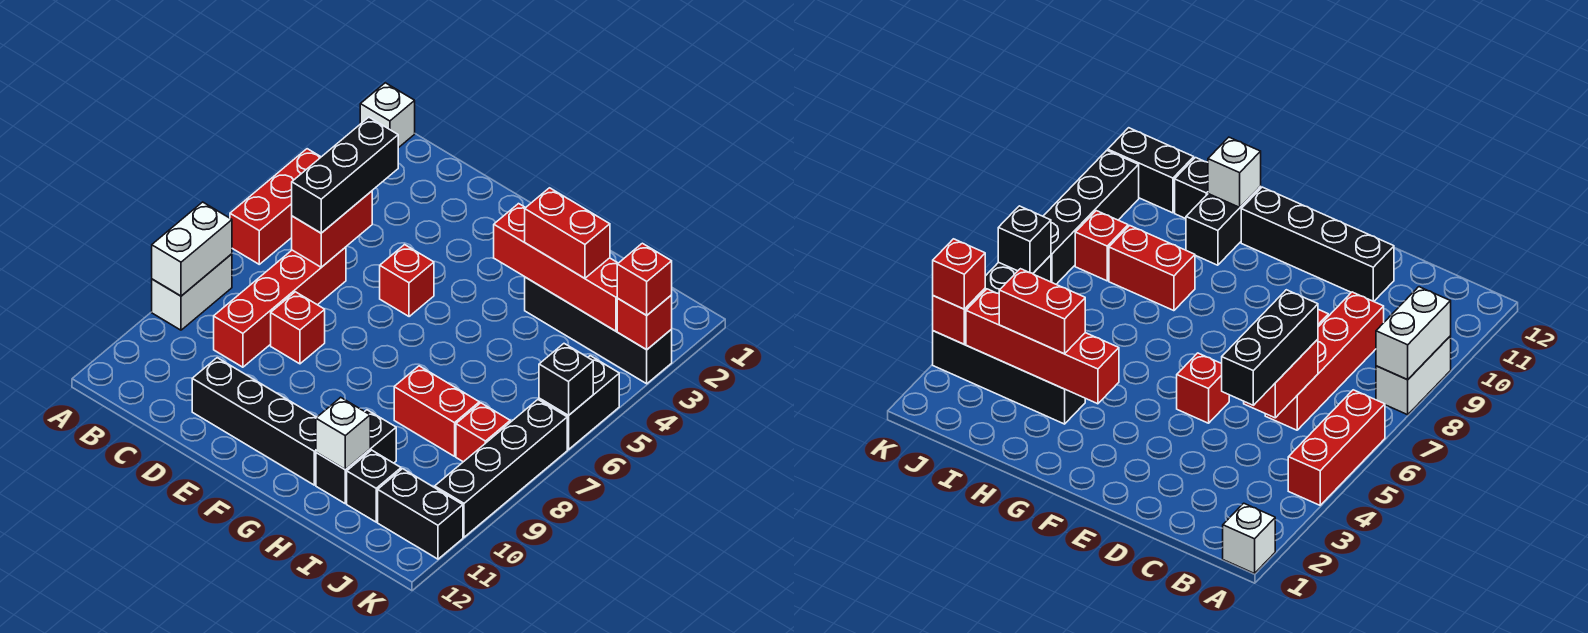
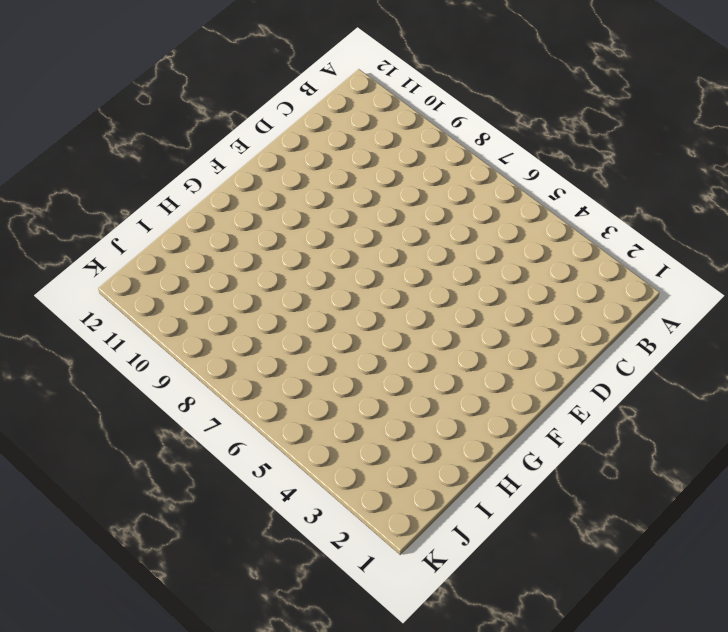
none -> white brick A1 level 1
none -> red brick A4:A6 level 1
none -> white brick A8:A9 level 1

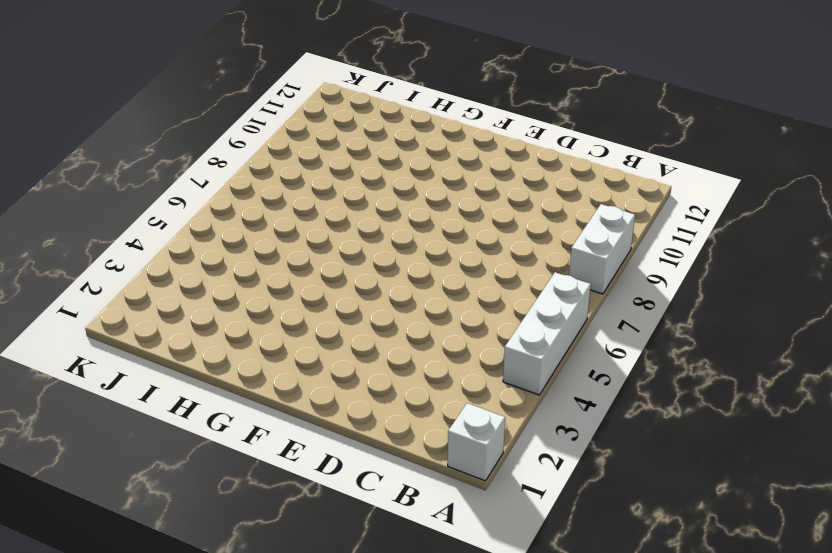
white brick A4:A6 level 1 -> red brick A4:A6 level 1
none -> red brick C6:C9 level 1
none -> red brick D8 level 1
none -> black brick D11:G11 level 1

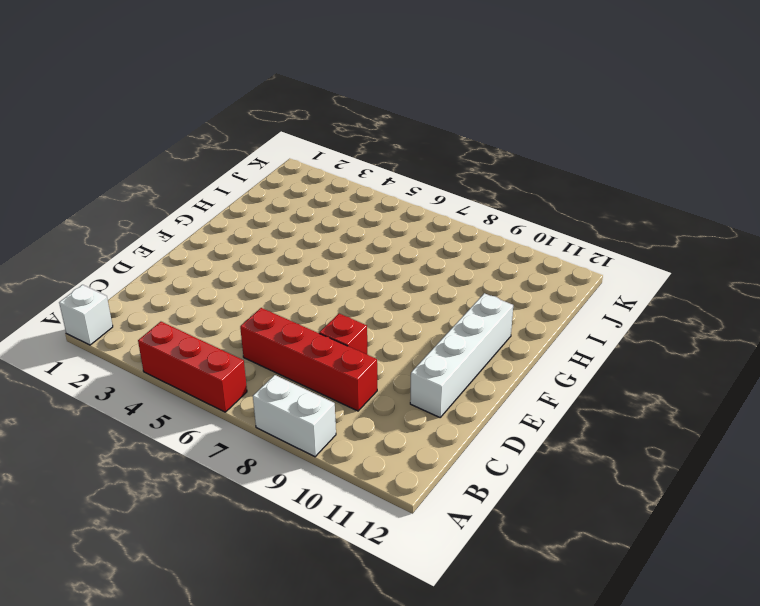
white brick D11:G11 level 1 -> black brick D11:G11 level 1
none -> red brick E5 level 1
none -> black brick H3:K3 level 1
none -> red brick H8:I8 level 1

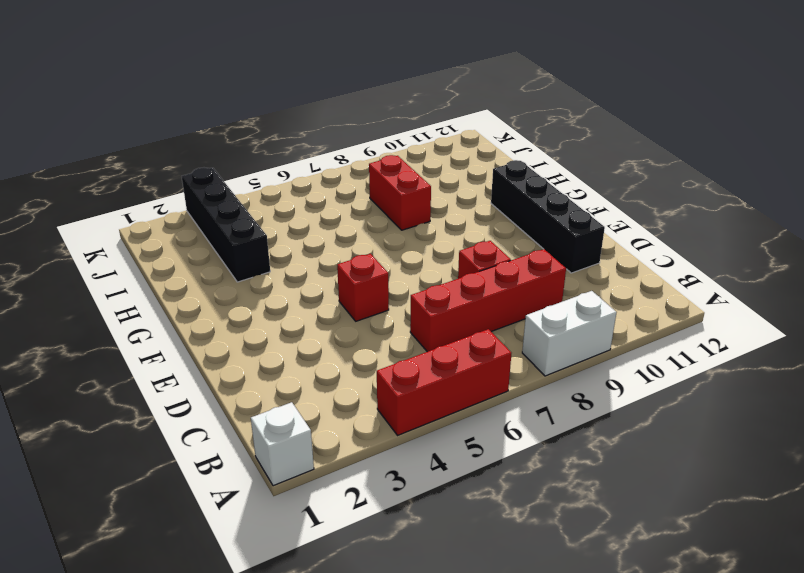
none -> black brick H10:H11 level 1
none -> black brick I11 level 1
none -> red brick J8 level 1

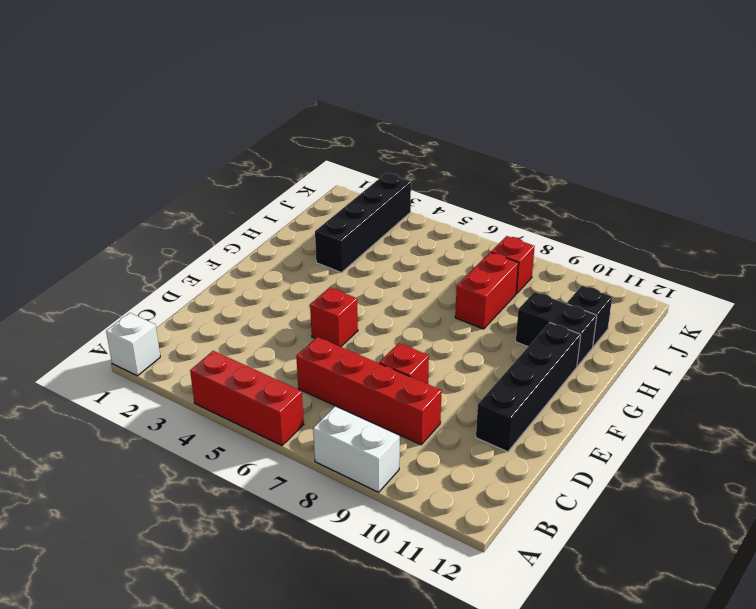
none -> black brick J11:K11 level 1
none -> black brick K5:K6 level 1
none -> black brick K7:K10 level 1

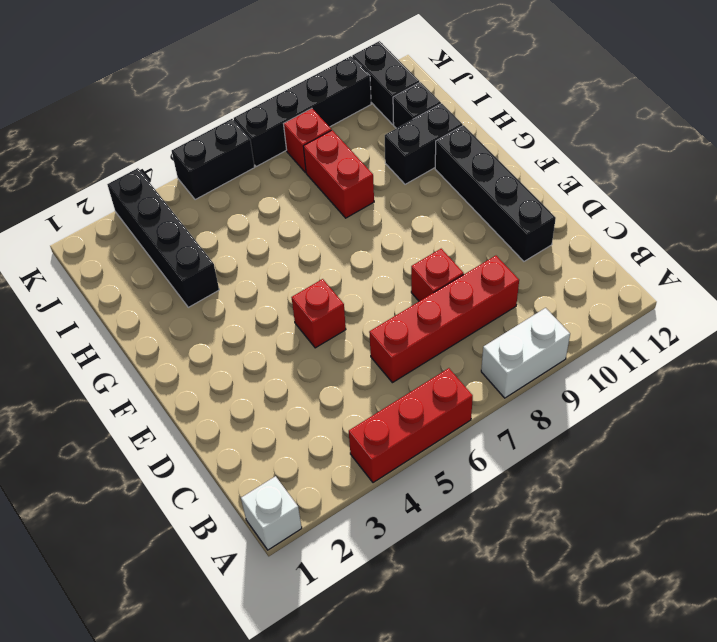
none -> white brick A8:A9 level 2
none -> red brick C5:C6 level 2
none -> red brick G3:J3 level 2

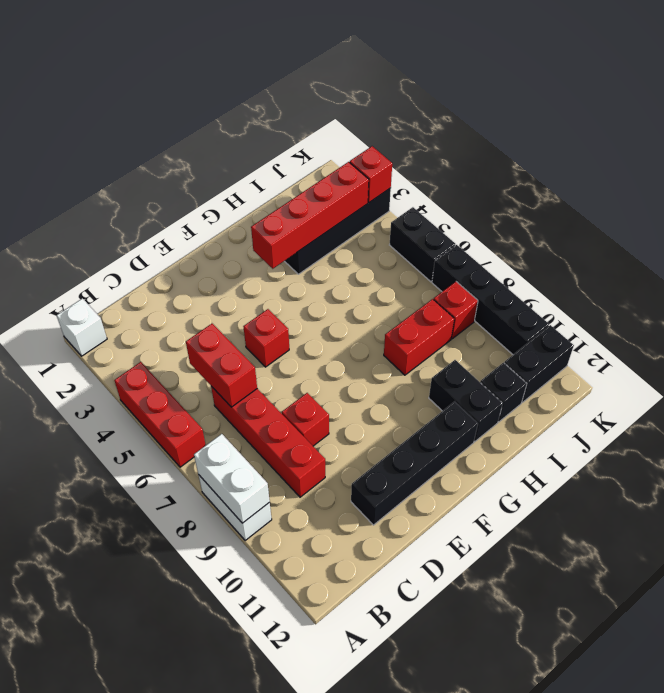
none -> white brick H11 level 2
none -> black brick K6 level 2
none -> black brick C4:C6 level 3

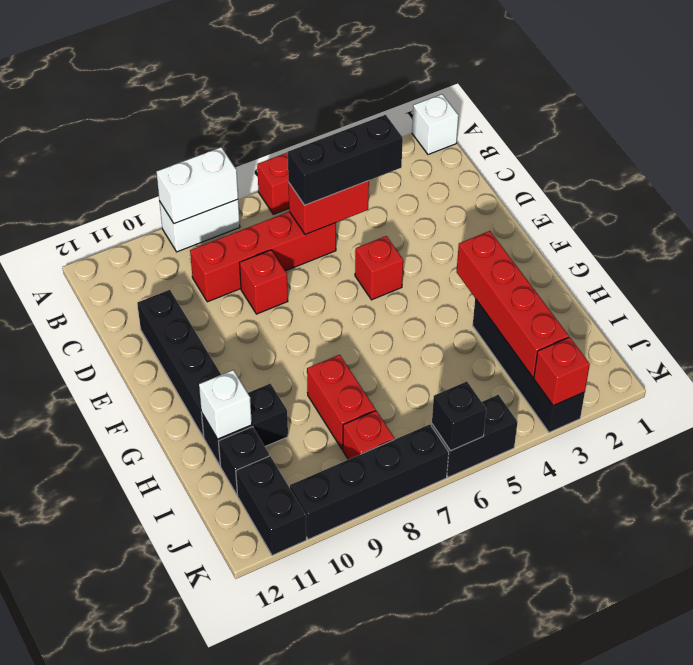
none -> red brick H3:I3 level 3
none -> red brick K3 level 3

